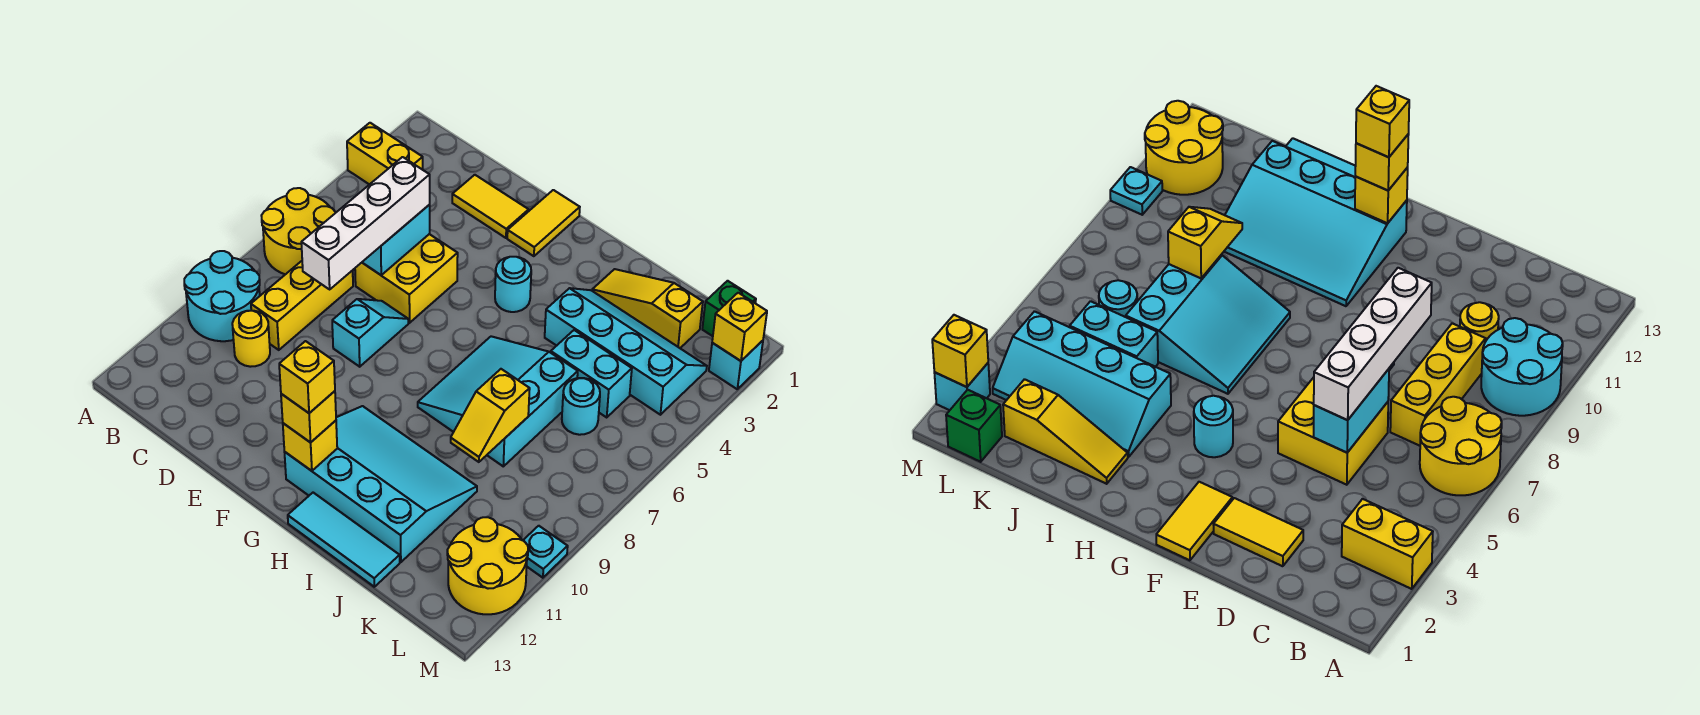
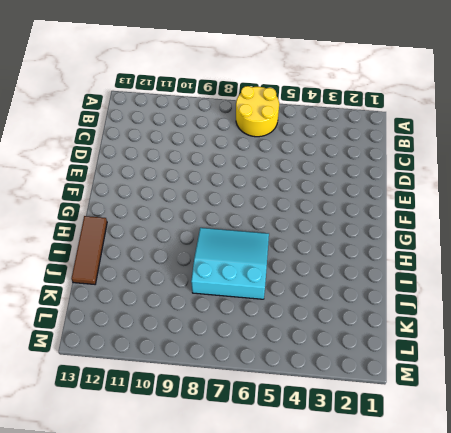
brown tile H13:J13 level 1 -> cyan tile H13:J13 level 1
none -> yellow brick A3:B3 level 1
none -> cyan round brick A9:B10 level 1
none -> yellow brick C7:C9 level 1

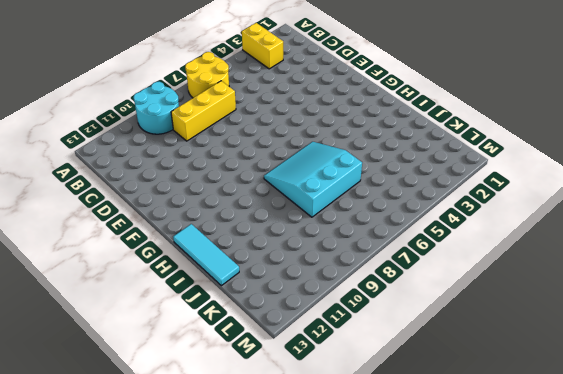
none -> yellow round brick C10 level 1
none -> yellow tile D2:E2 level 1
none -> yellow brick D5:E6 level 1

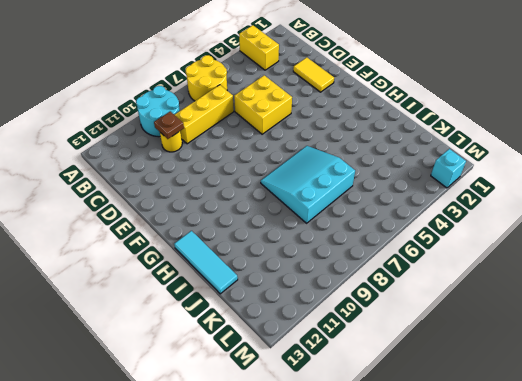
brown plate C10 level 2 -> none
none -> cyan slope E7:E8 level 1 top 8
none -> yellow tile F1:F2 level 1
none -> cyan round brick G4 level 1

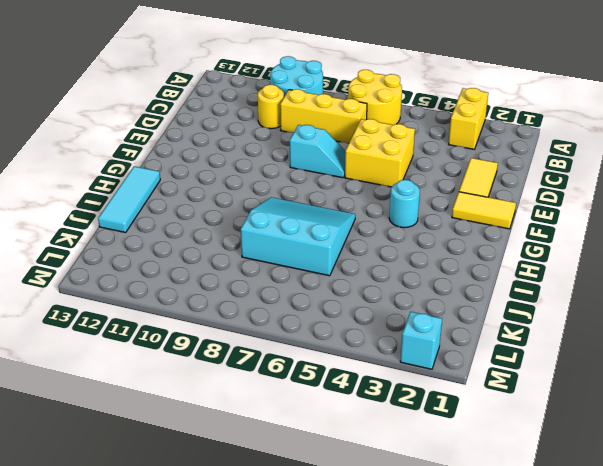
none -> cyan slope G10:J12 level 1 top 12
none -> yellow slope I2:K2 level 1 top K
none -> cyan slope I3:L4 level 1 top 4

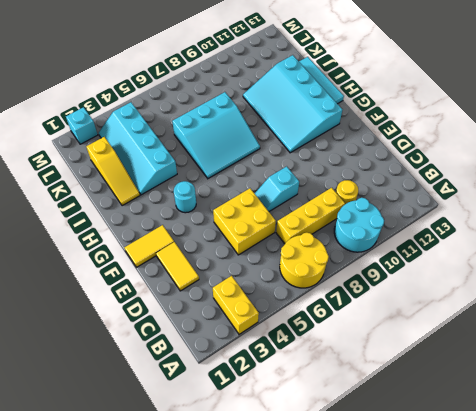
none -> cyan brick J5:K5 level 1
none -> cyan round brick K6 level 1
none -> green brick L1 level 1

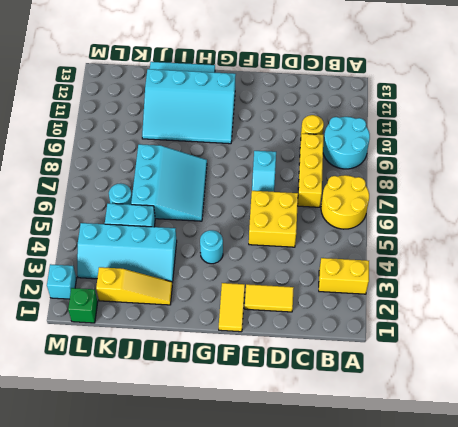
none -> yellow round brick L11:M12 level 1
none -> cyan plate M10 level 1
none -> cyan brick D5:D6 level 2

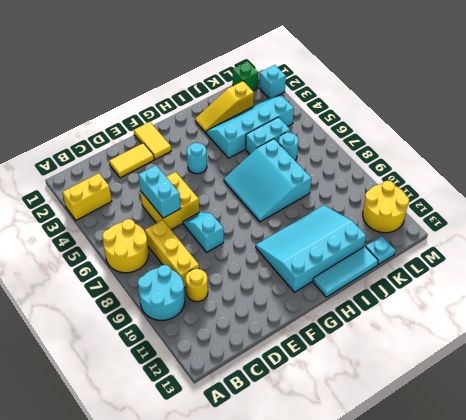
cyan plate K13 level 1 -> cyan plate M10 level 1
none -> yellow brick G12 level 2
none -> yellow slope J8:J9 level 2 top 8
none -> yellow brick M2 level 2

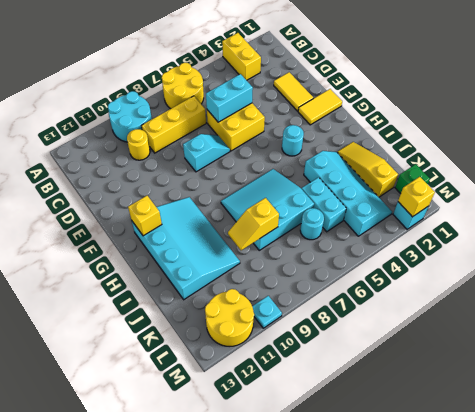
none -> cyan tile H13:J13 level 1
none -> white brick D5:D8 level 3
none -> yellow brick G12 level 3

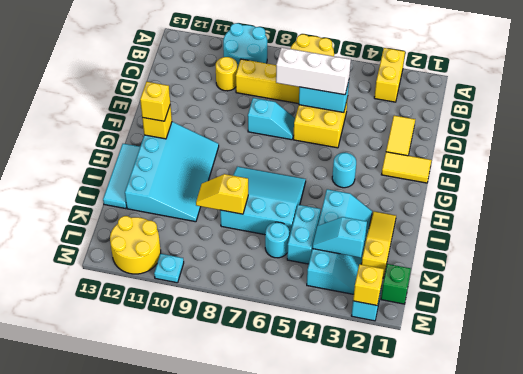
white brick D5:D7 level 3 -> white brick D5:D8 level 3
cyan slope K3:K4 level 2 top 3 -> none
none -> yellow brick G12 level 4

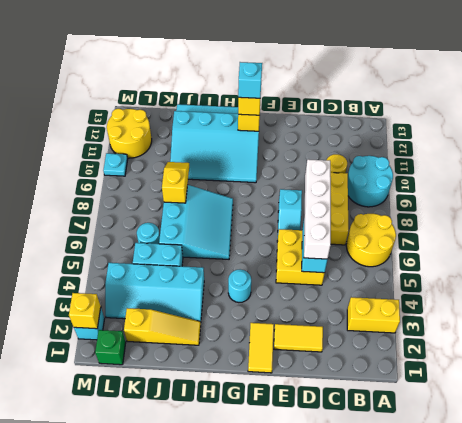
cyan brick G12 level 4 -> yellow brick G12 level 4

